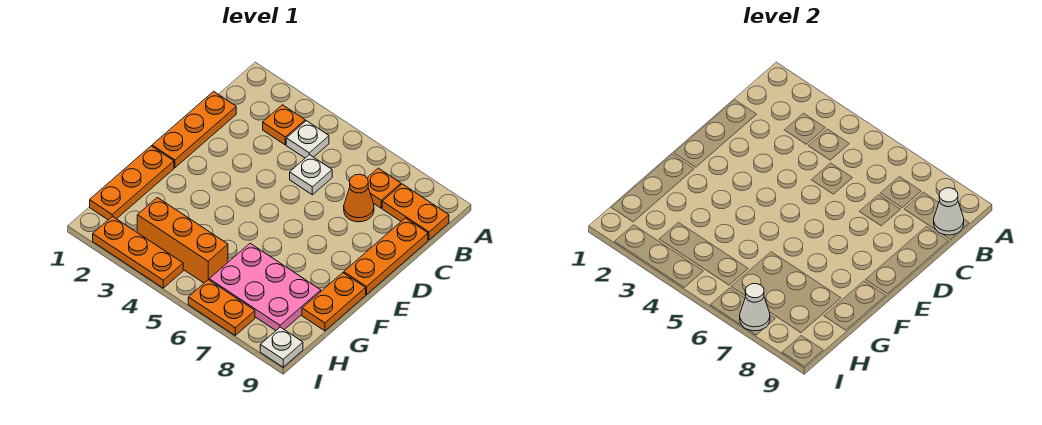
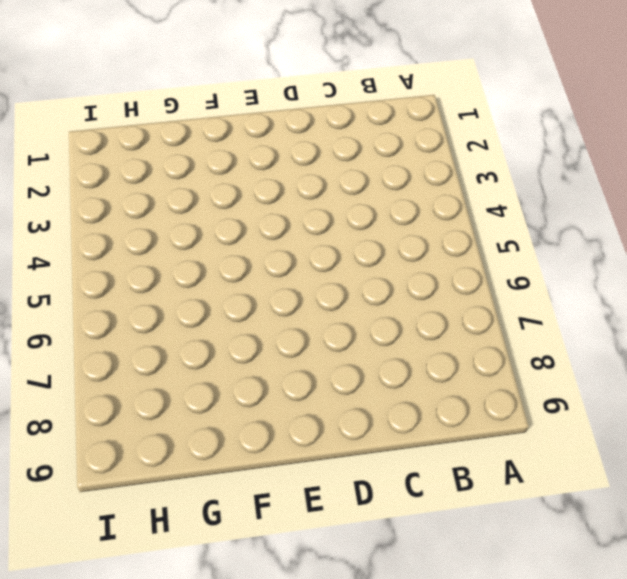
none -> orange plate B3 level 1
none -> white plate B4 level 1
none -> orange plate B7 level 1

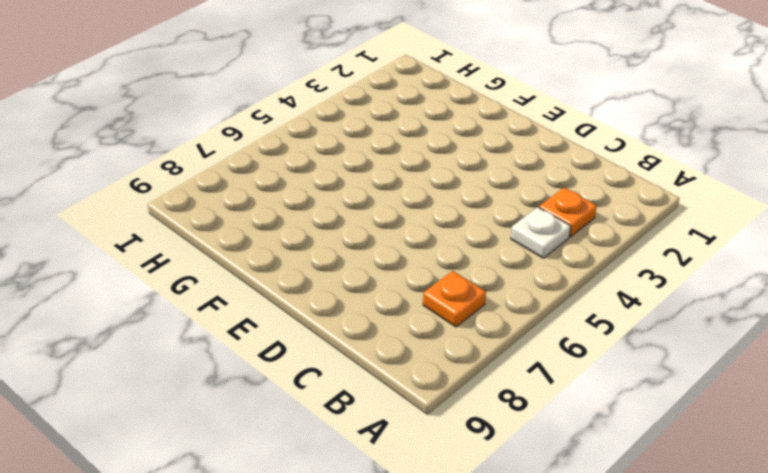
none -> orange plate B8:B9 level 1
none -> orange plate C1:E1 level 1
none -> white plate C5 level 1

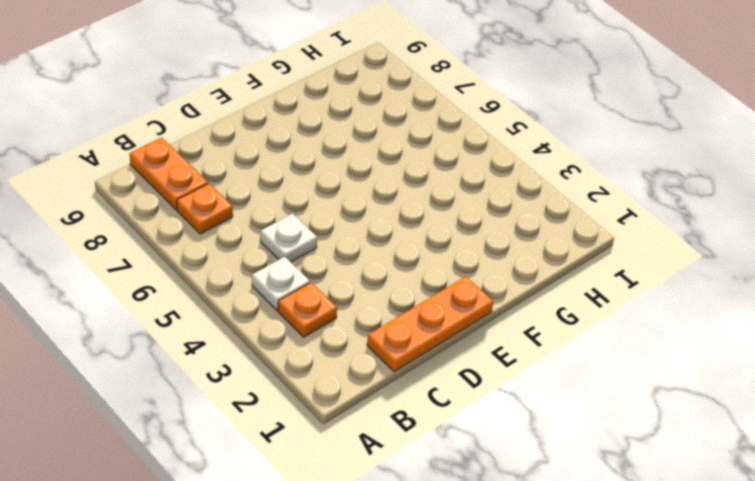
none -> orange cone C7 level 1
none -> orange plate C9:E9 level 1
none -> orange plate F1:H1 level 1

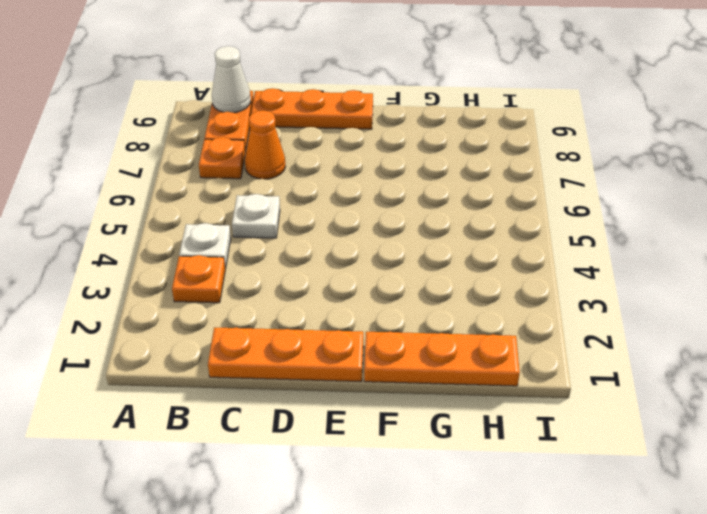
none -> orange plate F9:G9 level 1
none -> pink plate G6:H8 level 1
none -> orange brick H3:H5 level 1

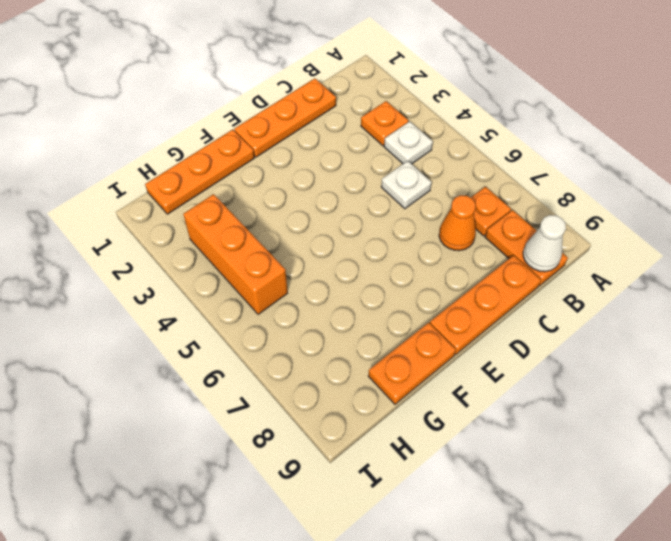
none -> pink plate G6:H8 level 1
none -> orange plate I2:I4 level 1
none -> orange plate I6:I7 level 1

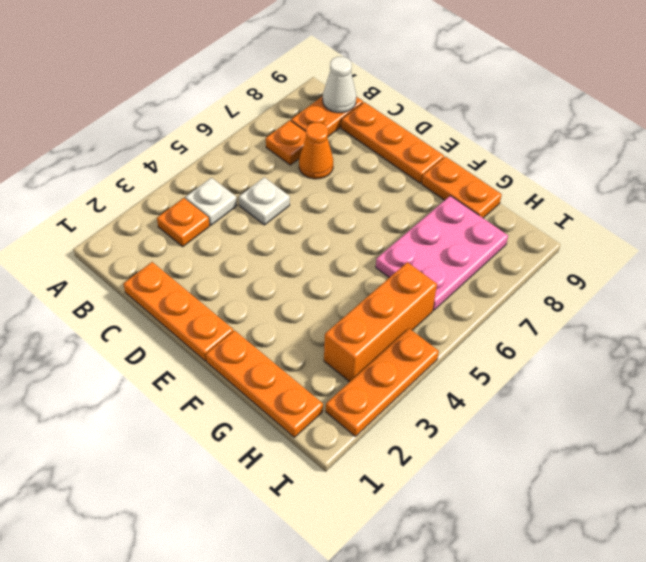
none -> orange plate I6:I7 level 1
none -> white plate I9 level 1
none -> white cone I7 level 2

